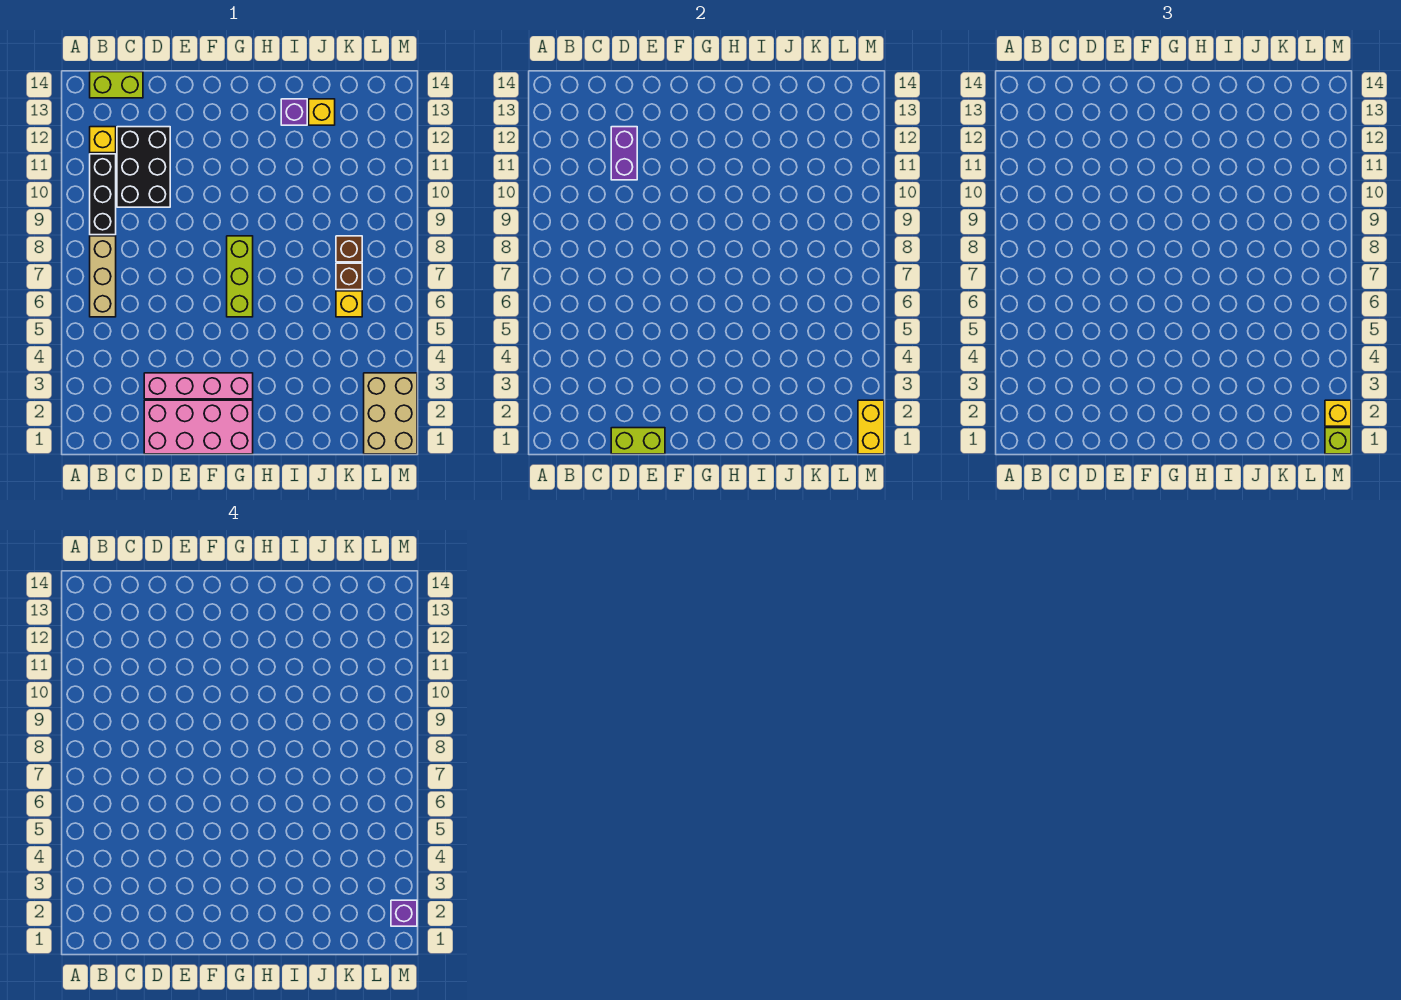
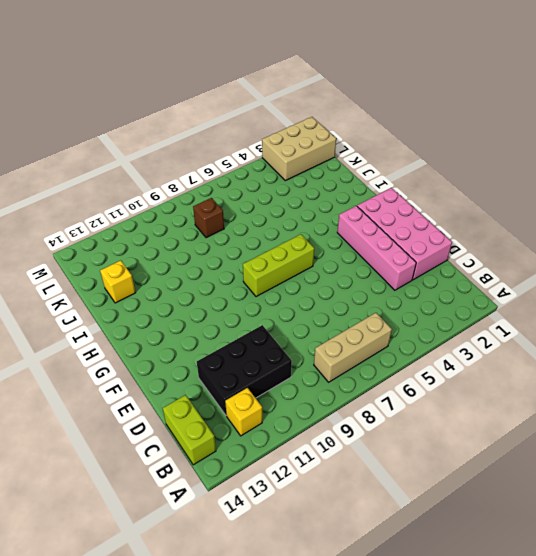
none -> black brick B9:B11 level 1
none -> purple brick I13 level 1
none -> yellow brick K6 level 1

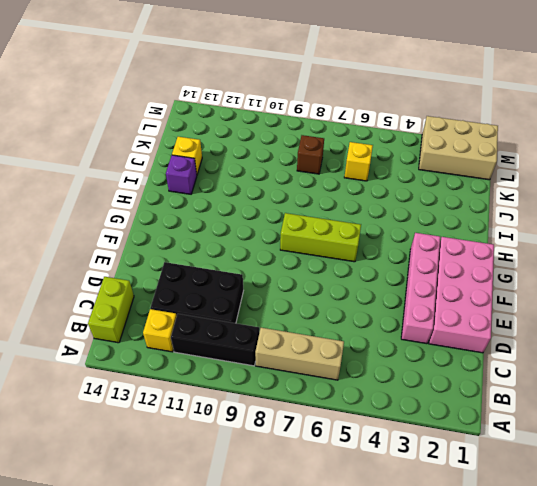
none -> brown brick K7 level 1
none -> lime brick D1:E1 level 2
none -> purple brick D11:D12 level 2

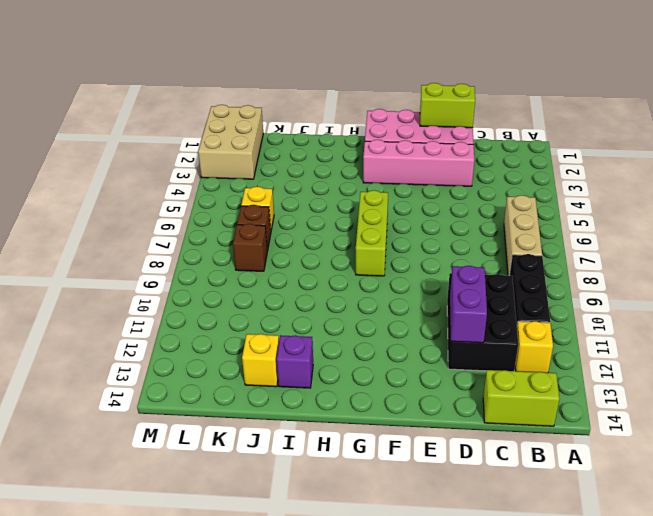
none -> yellow brick M1:M2 level 2
none -> lime brick M1 level 3
none -> yellow brick M2 level 3

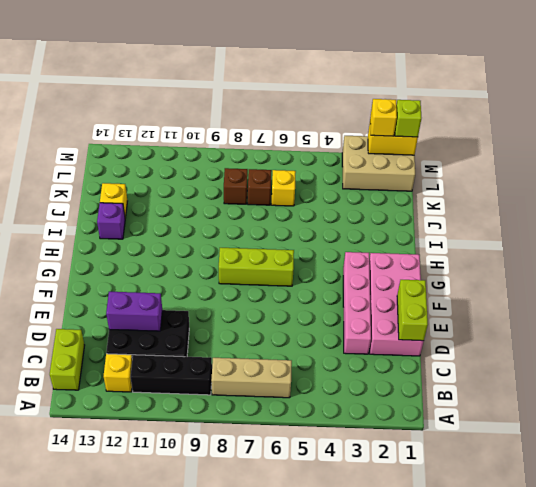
none -> purple brick M2 level 4

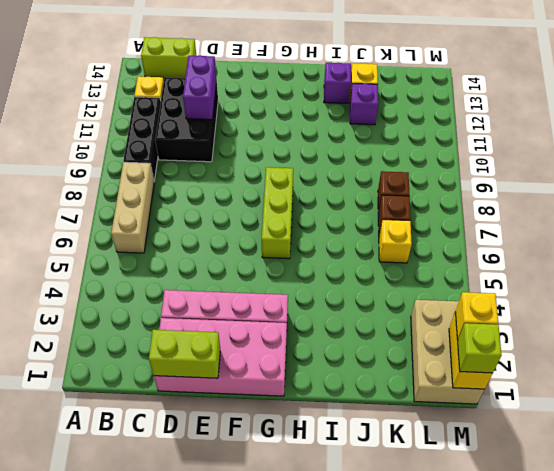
purple brick J12 level 1 -> purple brick M2 level 4

